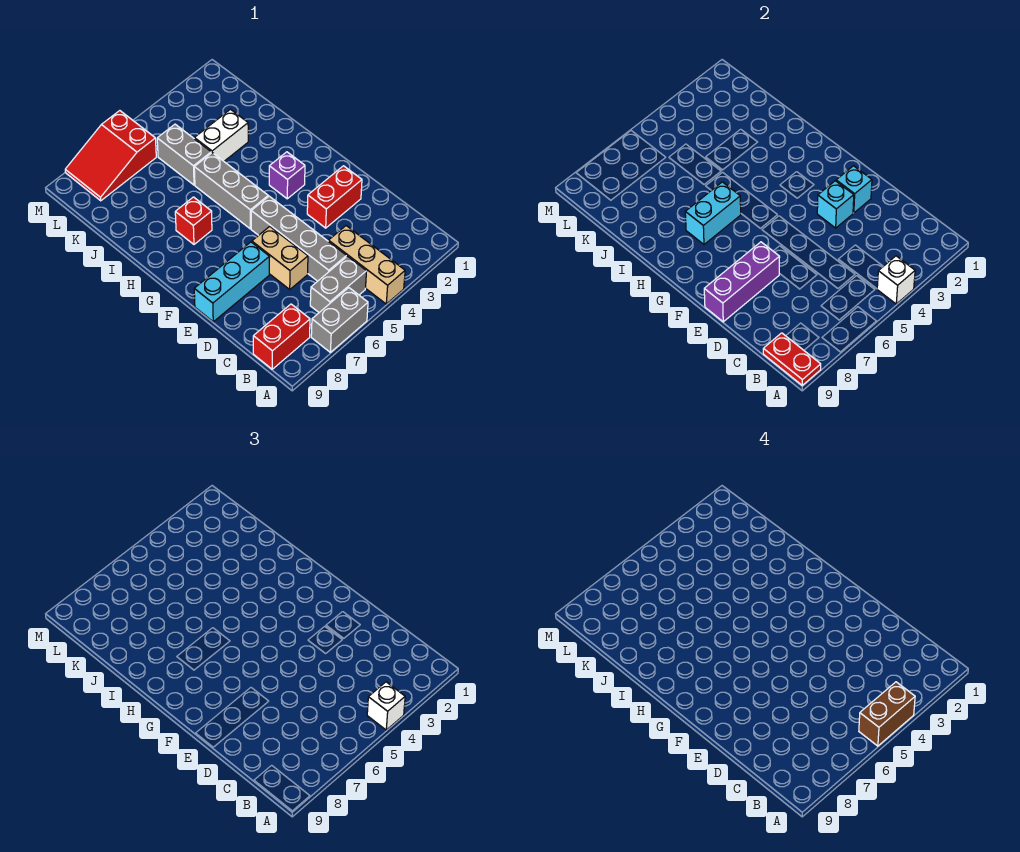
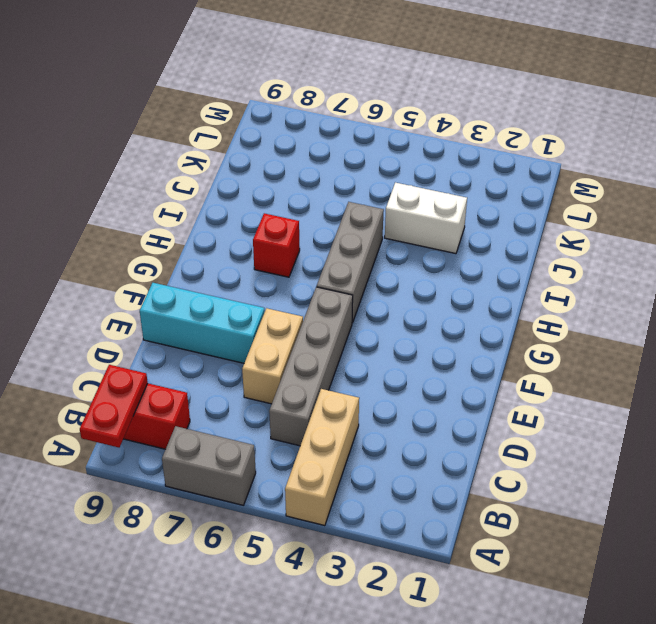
none -> grey brick B5:B6 level 1
none -> red brick E2:E3 level 1
none -> purple brick G3 level 1

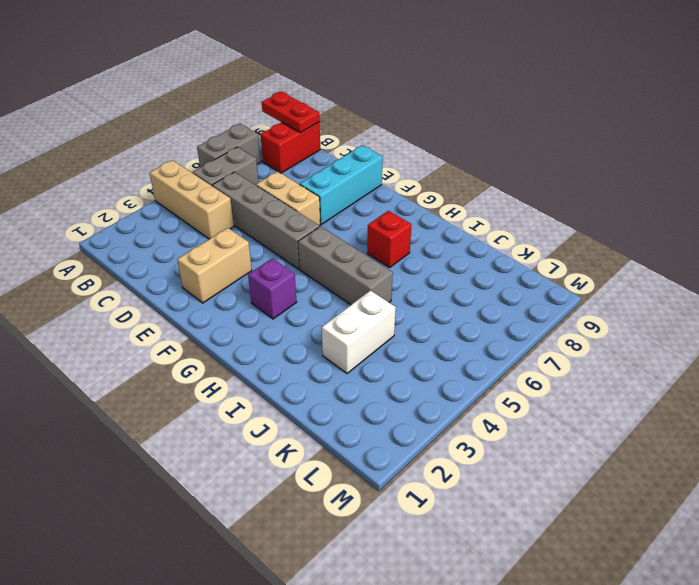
tan brick E2:E3 level 1 -> red brick E2:E3 level 1
none -> grey brick J5:K5 level 1
none -> red slope L6:M8 level 1 top 6
none -> white brick A4 level 2

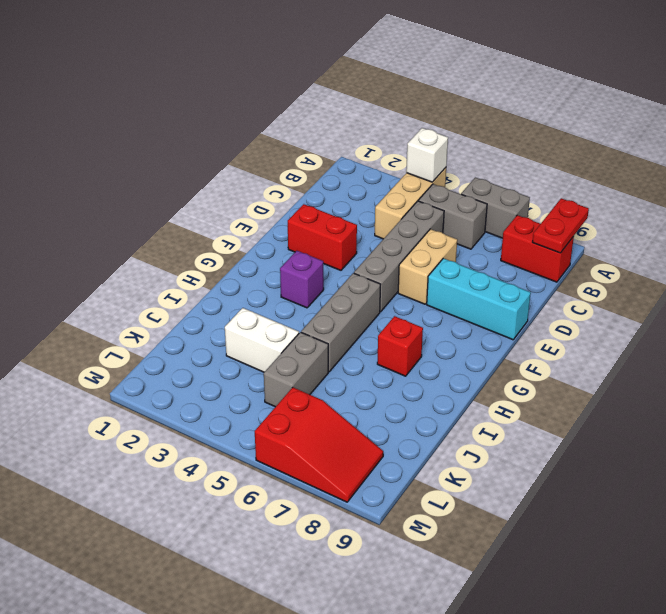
none -> cyan brick E2 level 2
none -> cyan brick E3 level 2
none -> purple brick E7:E9 level 2

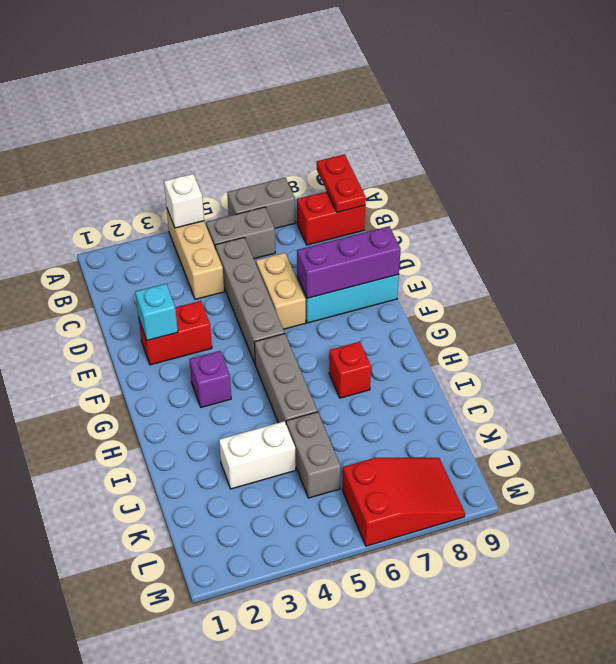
none -> cyan brick E3 level 2
none -> cyan brick H6:H7 level 2
none -> white brick A4 level 3

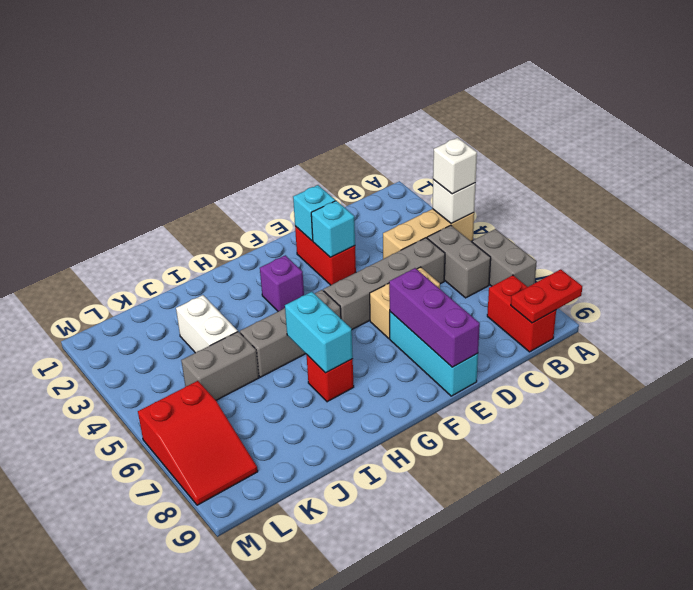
none -> brown brick A4:A5 level 4

